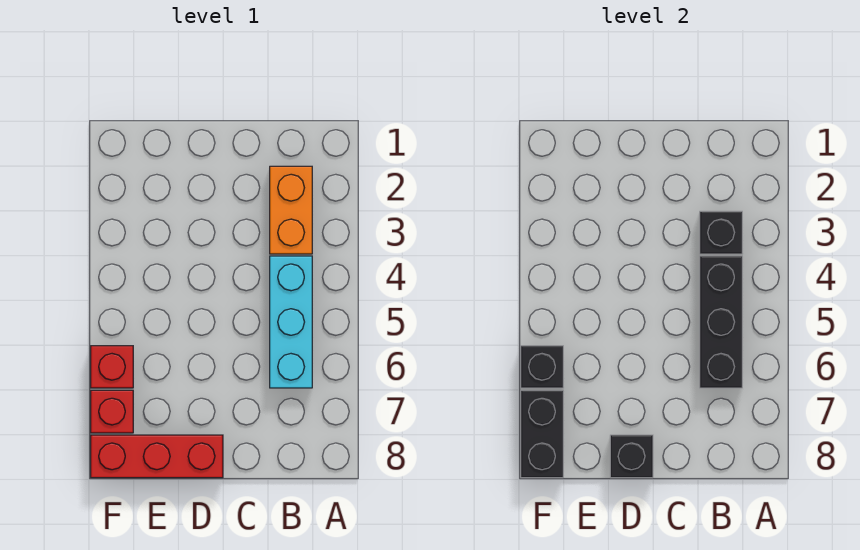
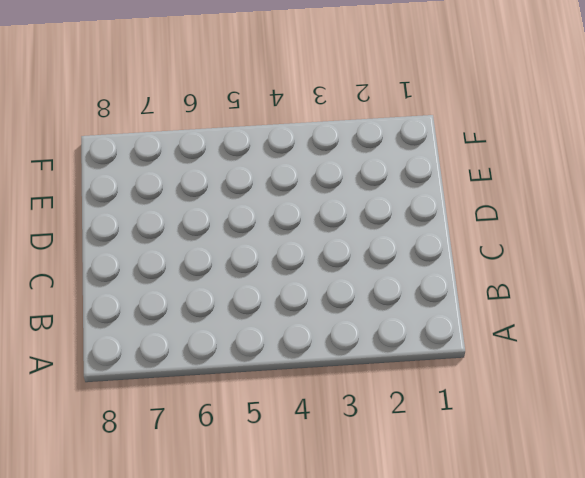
none -> orange brick B2:B3 level 1
none -> cyan brick B4:B6 level 1

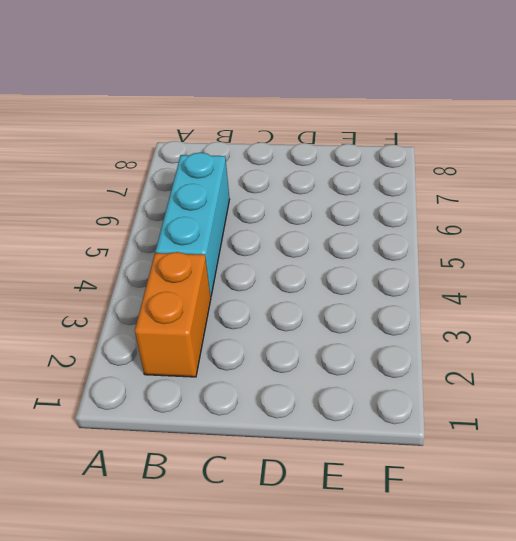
none -> red brick D8:F8 level 1
none -> red brick F6 level 1

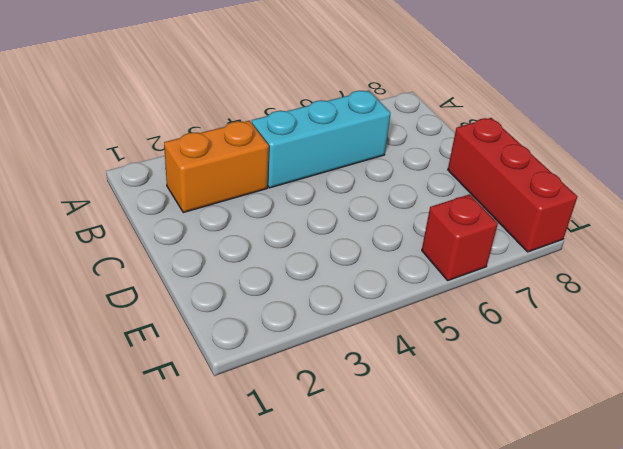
none -> red brick F7 level 1
none -> black brick B3 level 2

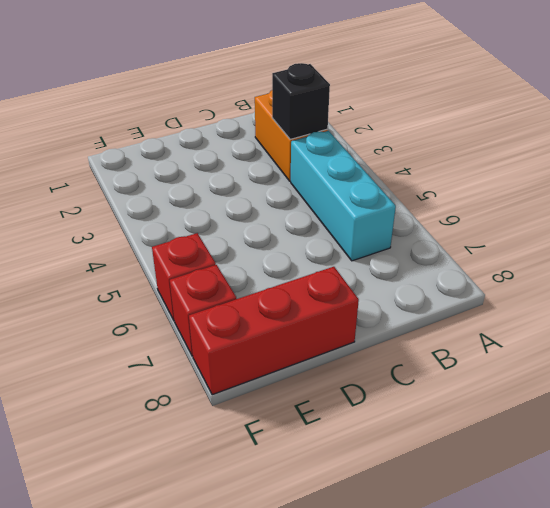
none -> black brick B4:B6 level 2
none -> black brick D8 level 2

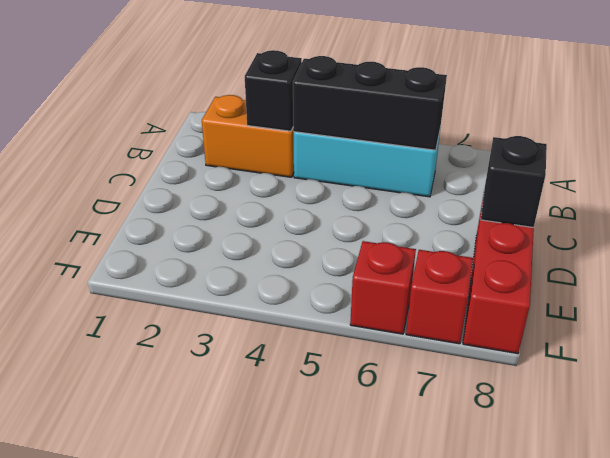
none -> black brick F6 level 2
none -> black brick F7:F8 level 2

